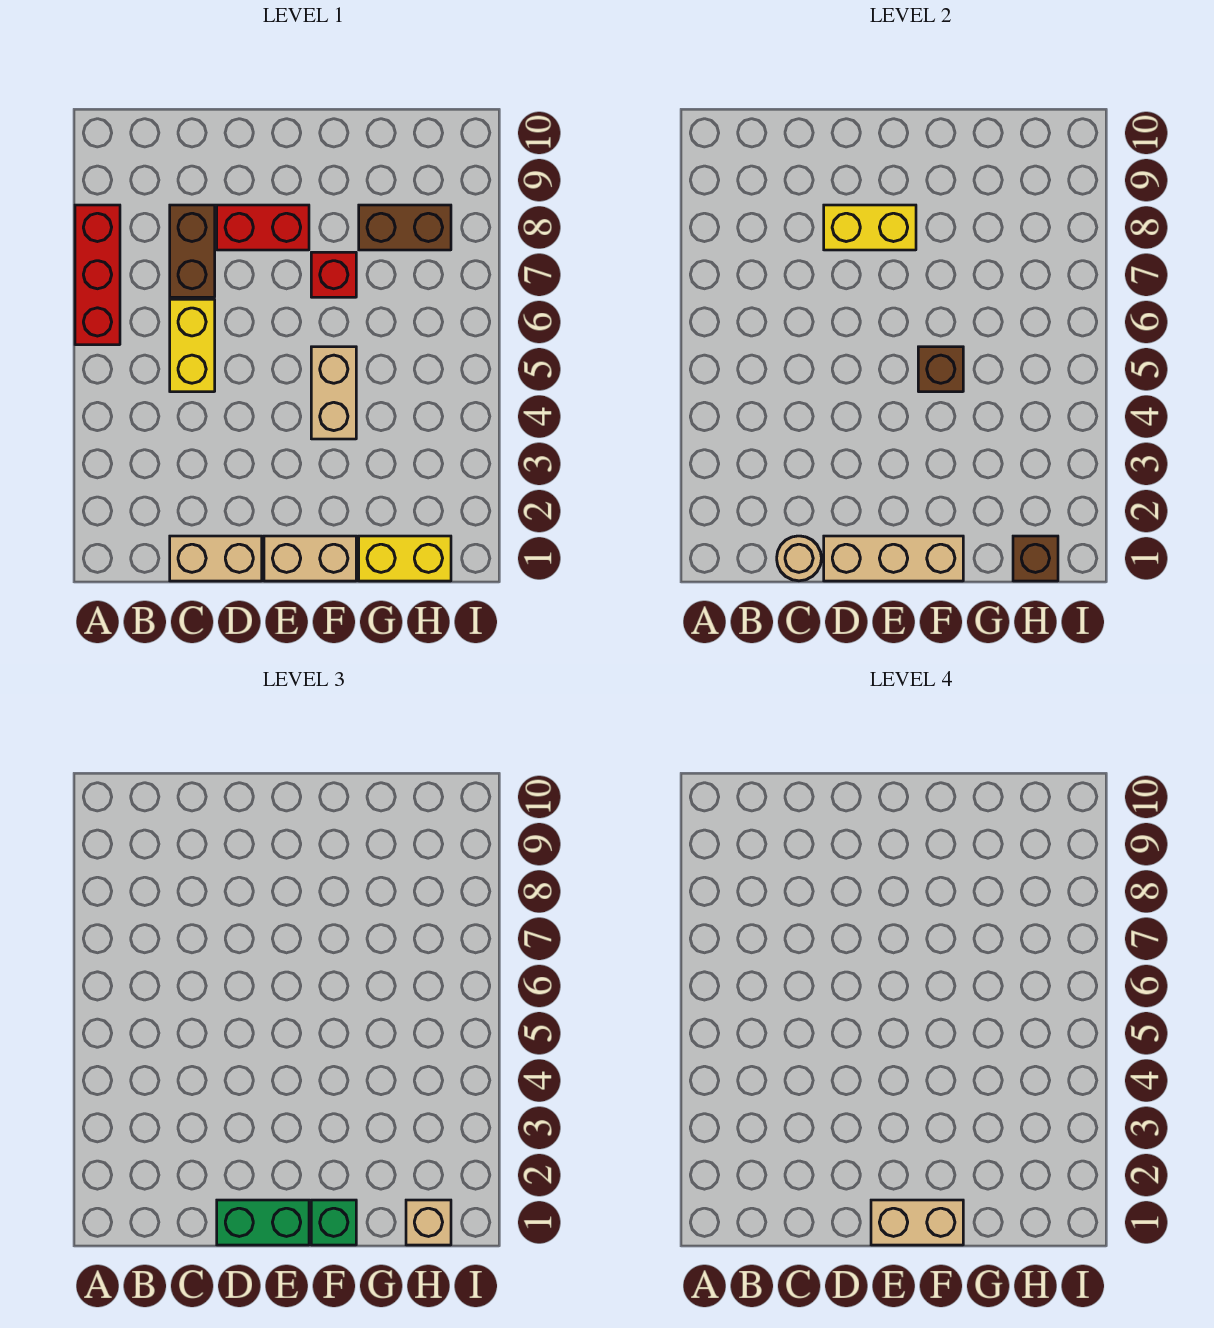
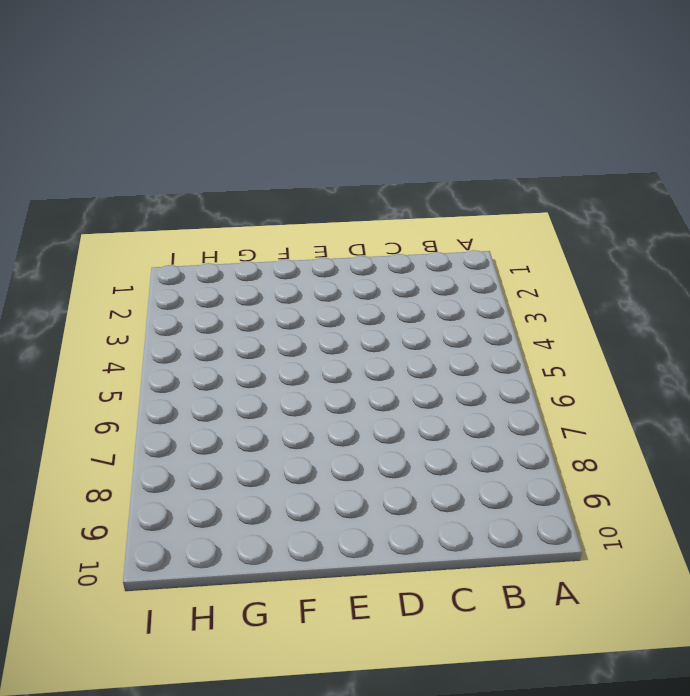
none -> red brick A6:A8 level 1
none -> tan brick C1:D1 level 1
none -> yellow brick C5:C6 level 1

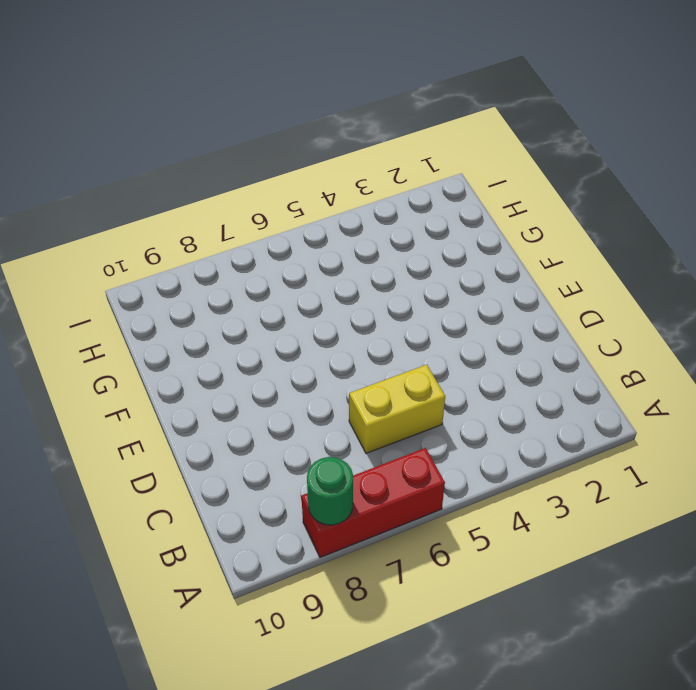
green round brick A8 level 2 -> none
none -> tan brick C1:D1 level 1
none -> brown brick C7:C8 level 1
none -> red brick D8:E8 level 1

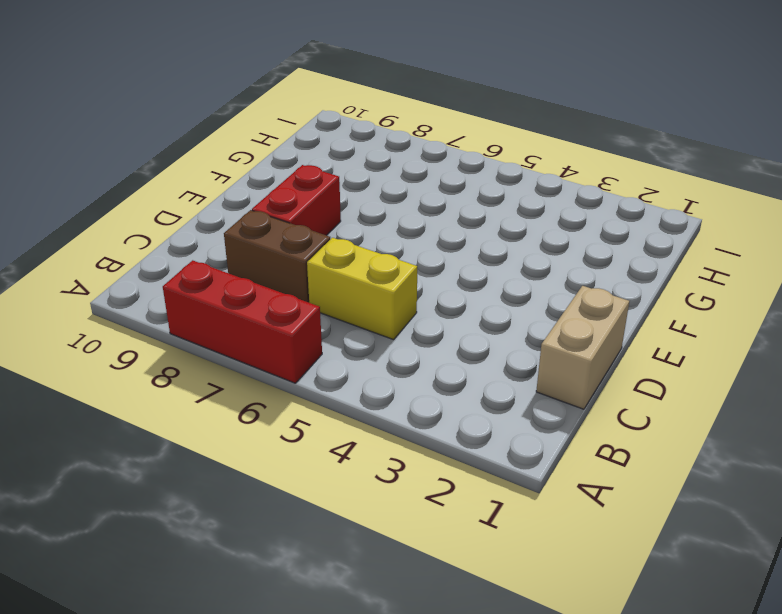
none -> tan brick E1:F1 level 1
none -> tan brick F4:F5 level 1
none -> red brick F7 level 1

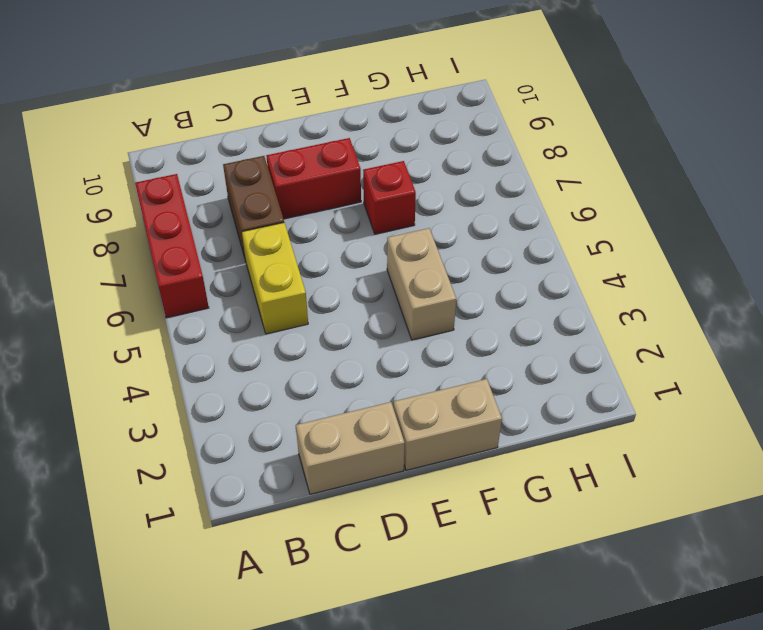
none -> yellow brick G1:H1 level 1
none -> brown brick G8:H8 level 1
none -> tan round brick C1 level 2

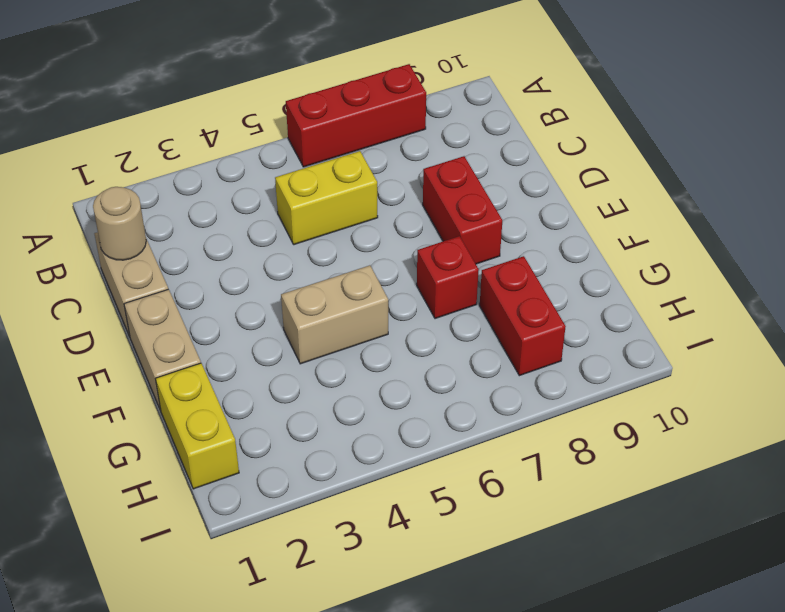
red brick G8:H8 level 1 -> brown brick G8:H8 level 1
none -> brown brick C7:C8 level 1
none -> tan brick D1:F1 level 2
none -> yellow brick D8:E8 level 2

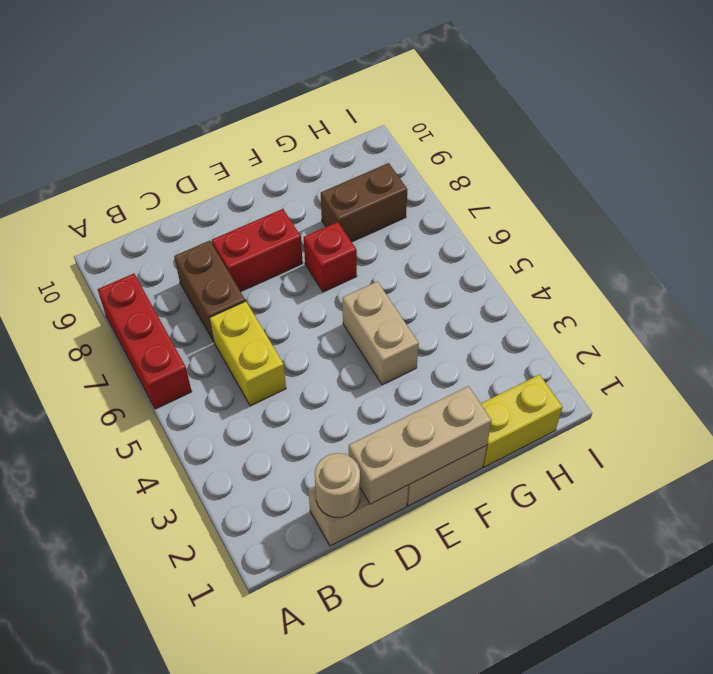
none -> yellow brick D8:E8 level 2
none -> brown brick F5 level 2
none -> brown brick H1 level 2

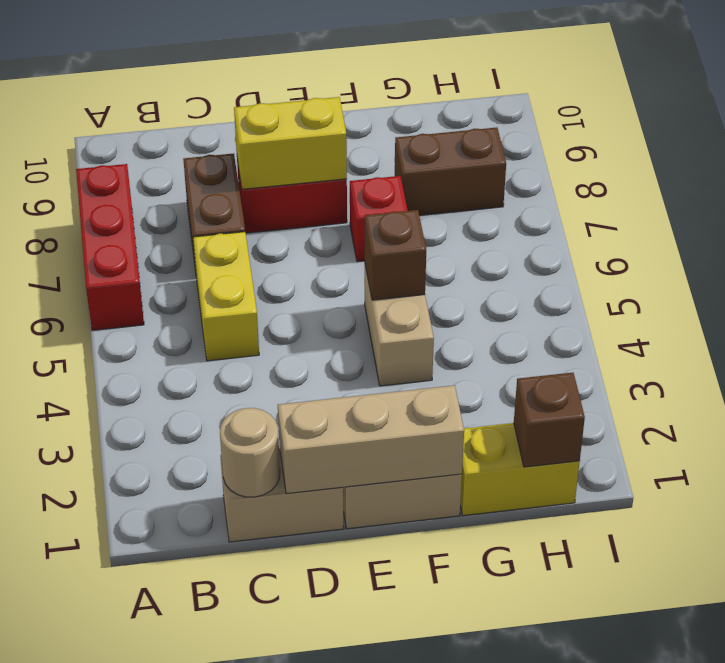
none -> green brick D1:E1 level 3
none -> green brick F1 level 3
none -> tan brick H1 level 3

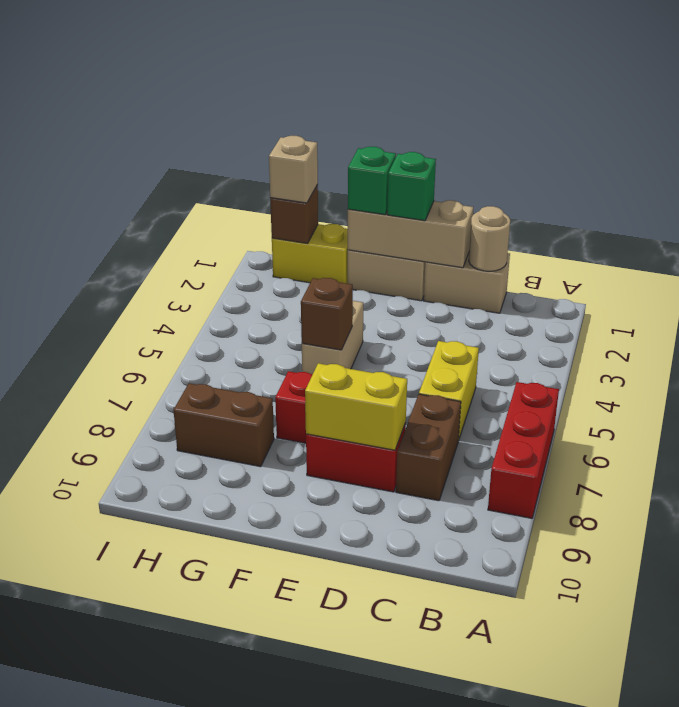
green brick E1 level 3 -> green brick D1:E1 level 3
none -> tan brick E1:F1 level 4

